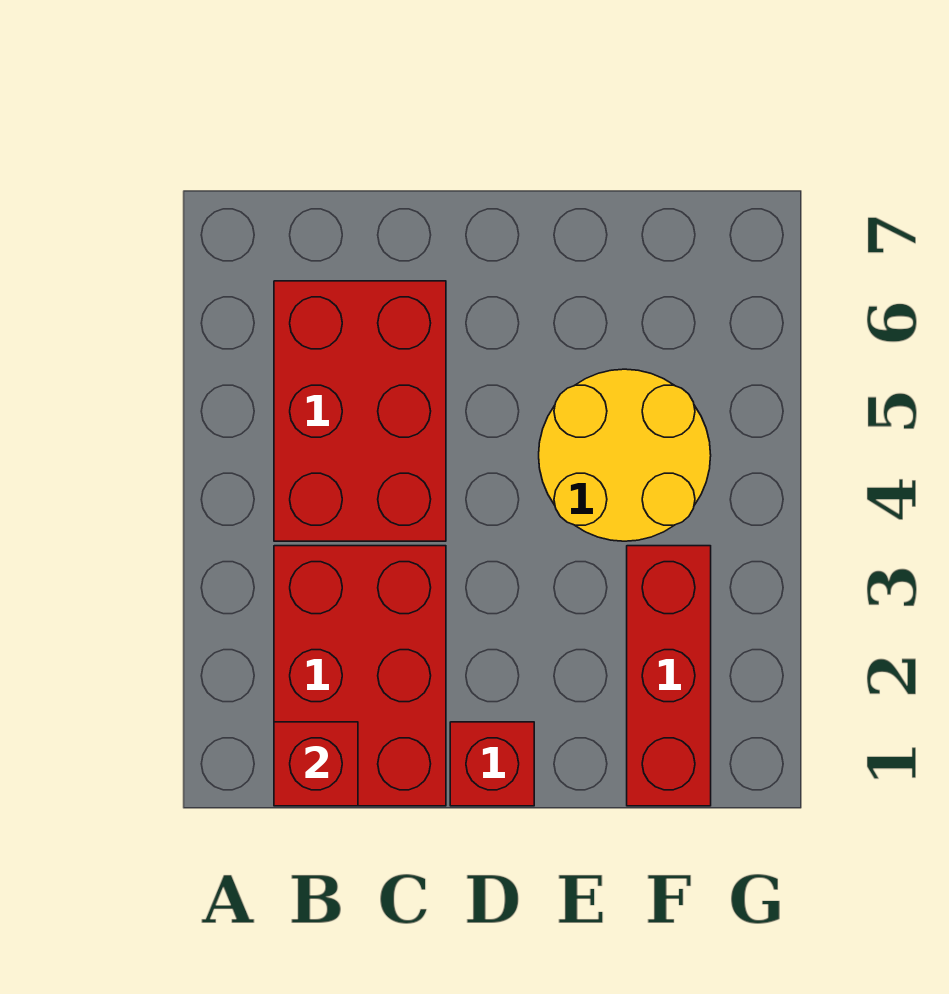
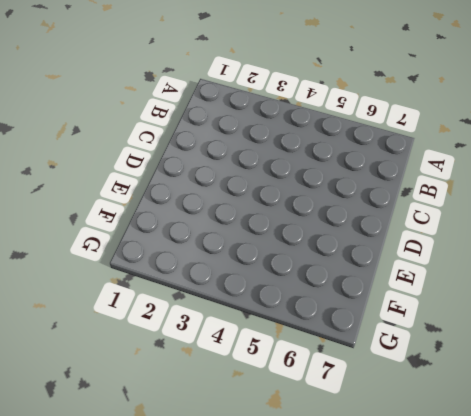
none -> red brick B1:C3 level 1
none -> red brick B4:C6 level 1

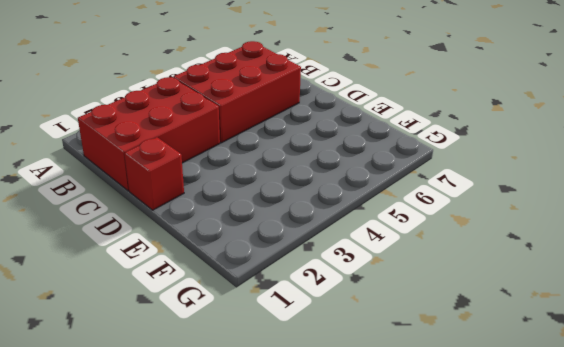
none -> yellow round brick E4:F5 level 1
none -> red brick F1:F3 level 1

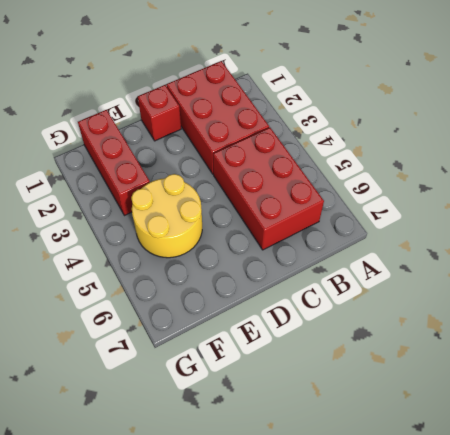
none -> red brick B1 level 2

